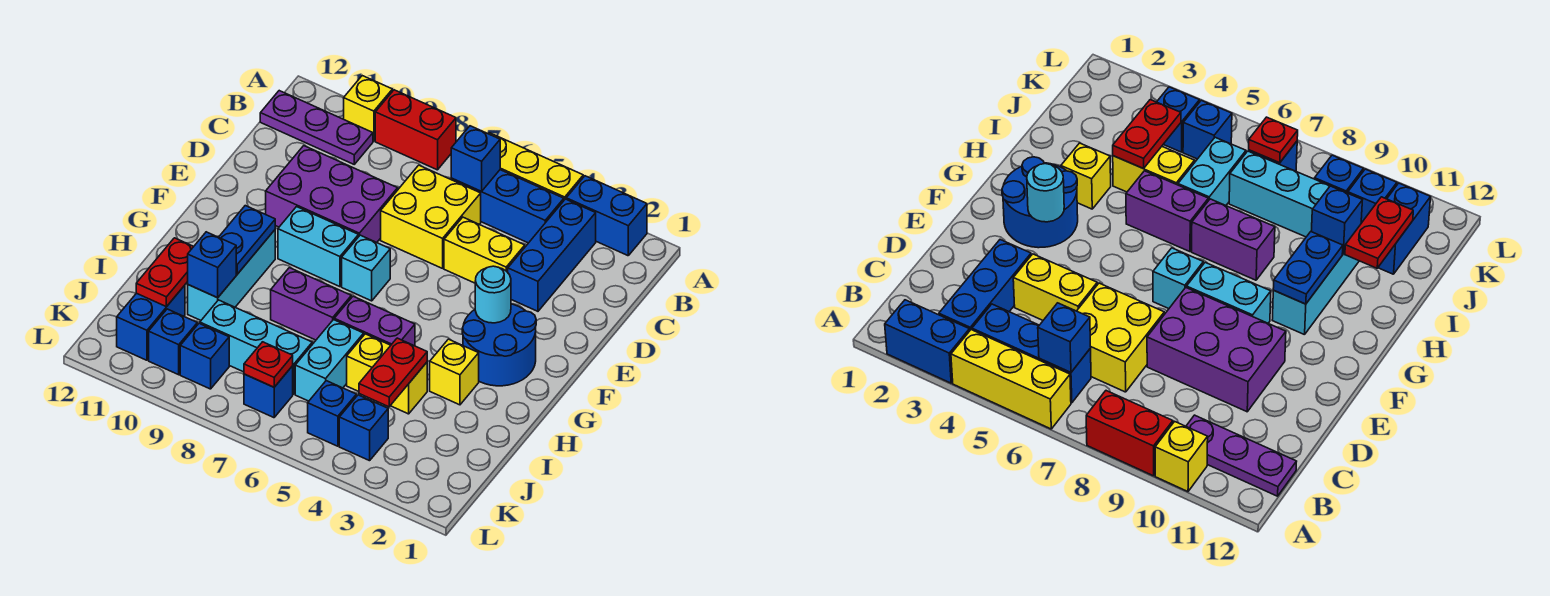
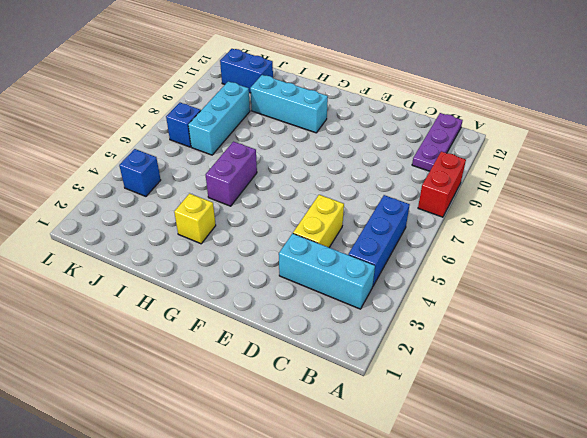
cyan brick B3:D3 level 1 -> blue brick B3:D3 level 1
none -> blue brick A2:A3 level 1
none -> yellow brick A4:A6 level 1
none -> yellow brick A10 level 1
none -> yellow brick C6:D7 level 1

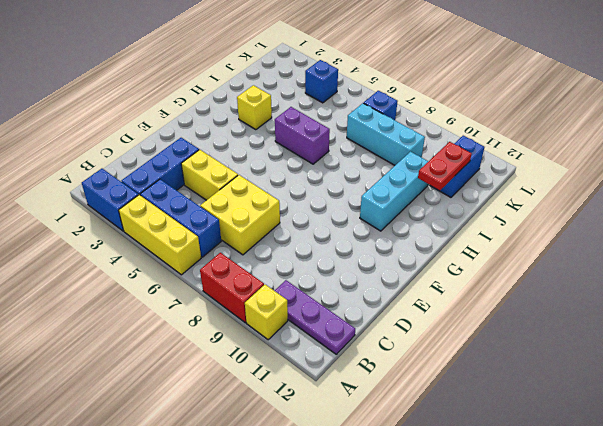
none -> purple brick D8:E10 level 1
none -> blue round brick F2:G3 level 1
none -> cyan brick F7 level 1
none -> cyan brick F8:F9 level 1

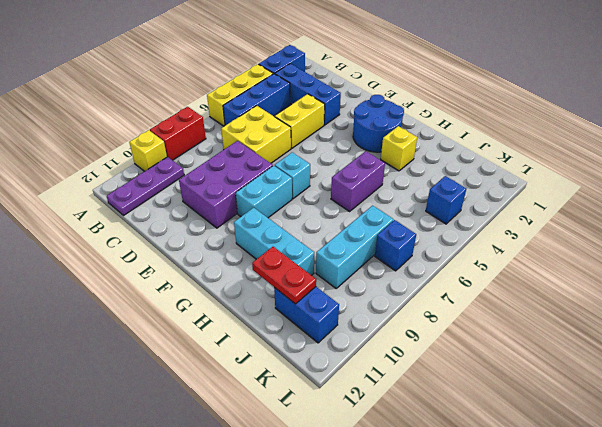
none -> purple brick H7:H8 level 1
none -> yellow brick I4:I5 level 1
none -> cyan brick I6:J6 level 1
none -> blue brick K5 level 1

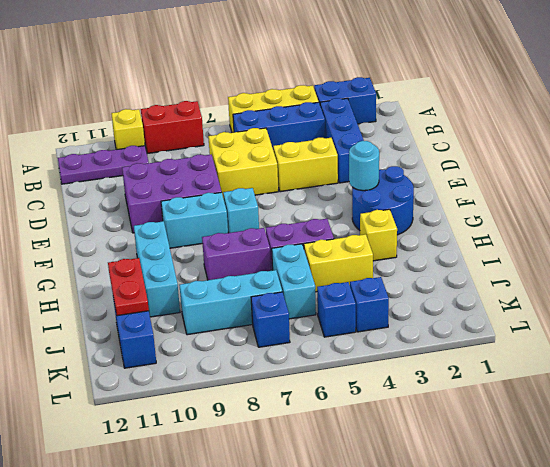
none -> blue brick K9 level 1
none -> blue brick K10 level 1
none -> blue brick B6 level 2
none -> blue plate G10:H10 level 2

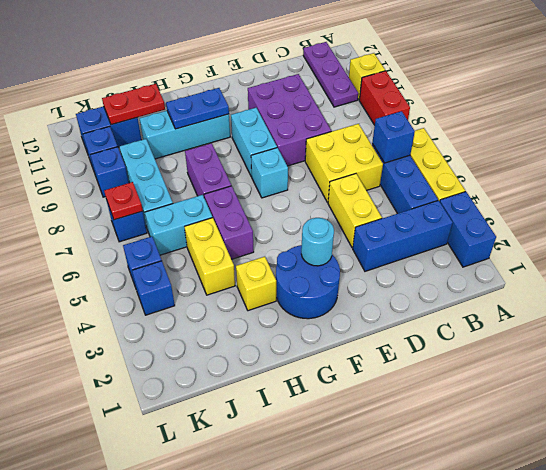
none -> red plate I4:J4 level 2
none -> blue brick I10 level 2

